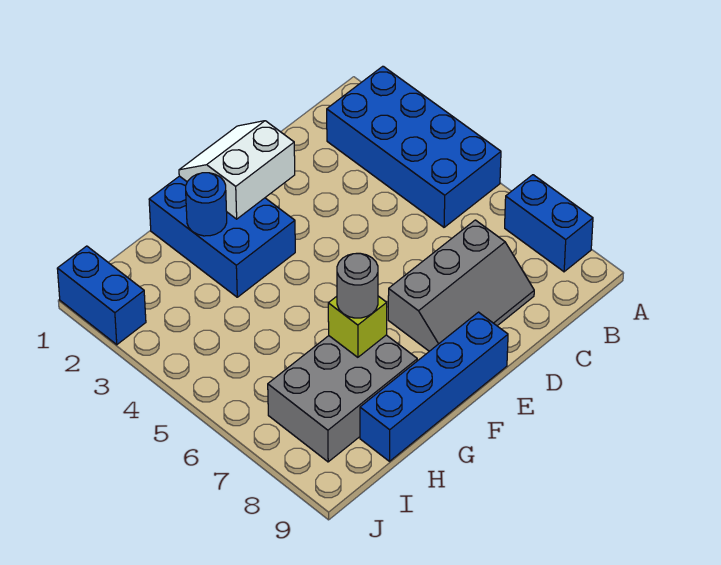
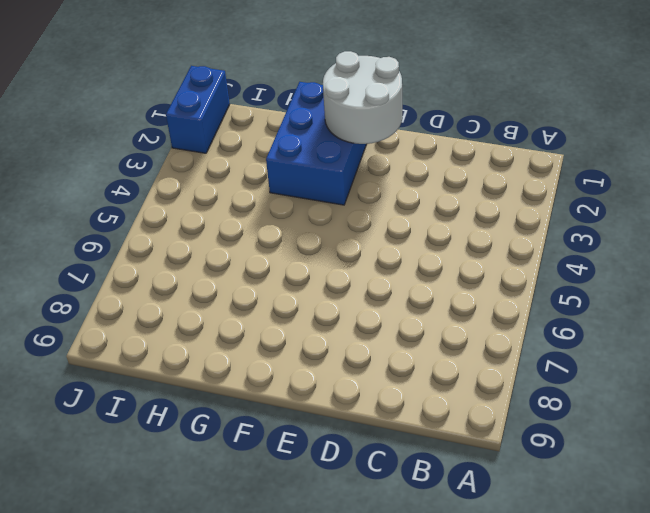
white round brick E1:F2 level 2 -> white slope E1:F2 level 2 top 2
none -> blue brick A2:B5 level 1
none -> blue brick A7:A8 level 1

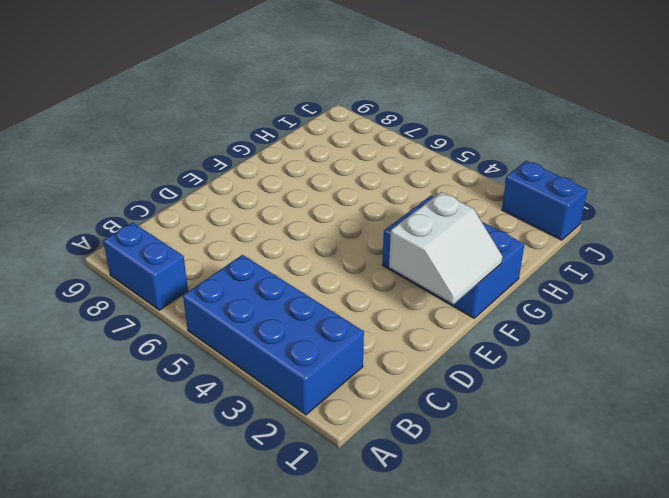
none -> grey slope C7:E8 level 1 top 7
none -> blue brick E9:H9 level 1

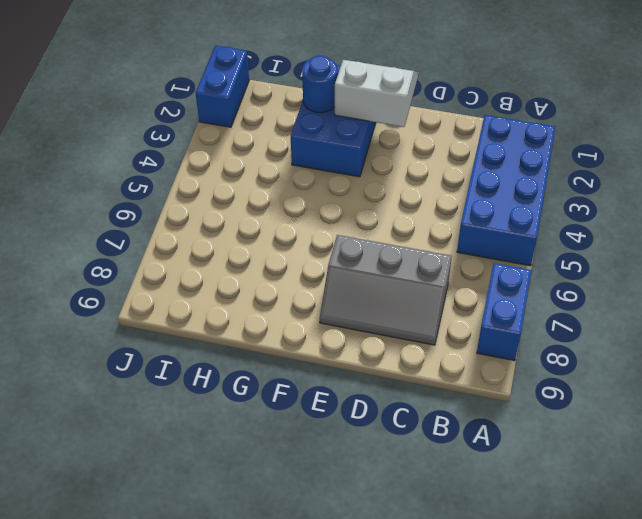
none -> blue brick E9:H9 level 1
none -> grey brick G7:I8 level 1

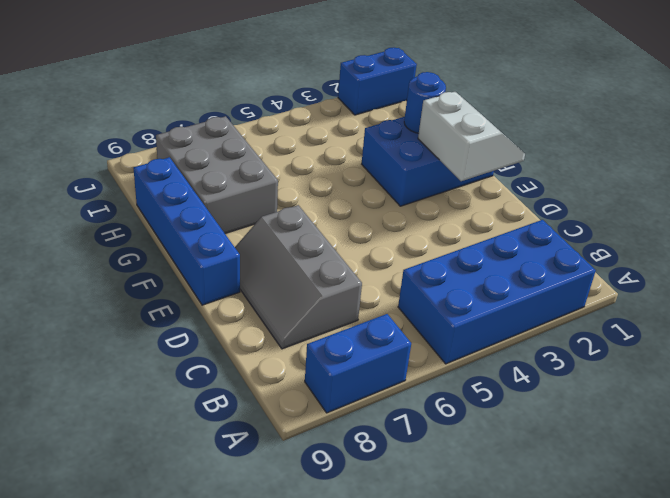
none -> lime brick G7 level 2
none -> grey round brick G7 level 3

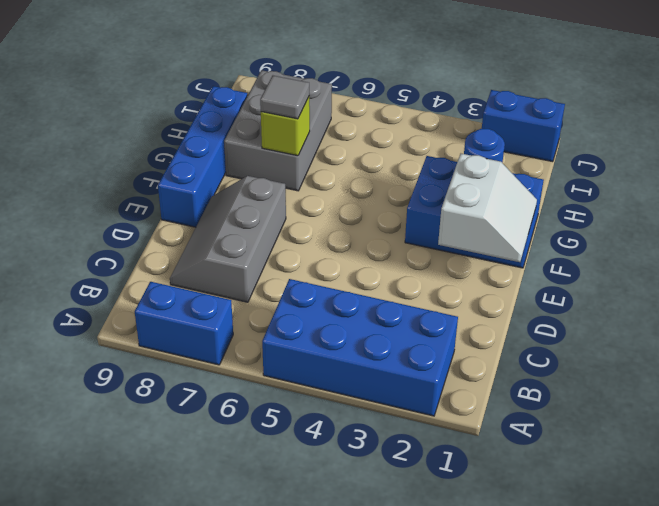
grey tile G7 level 3 -> grey round brick G7 level 3

